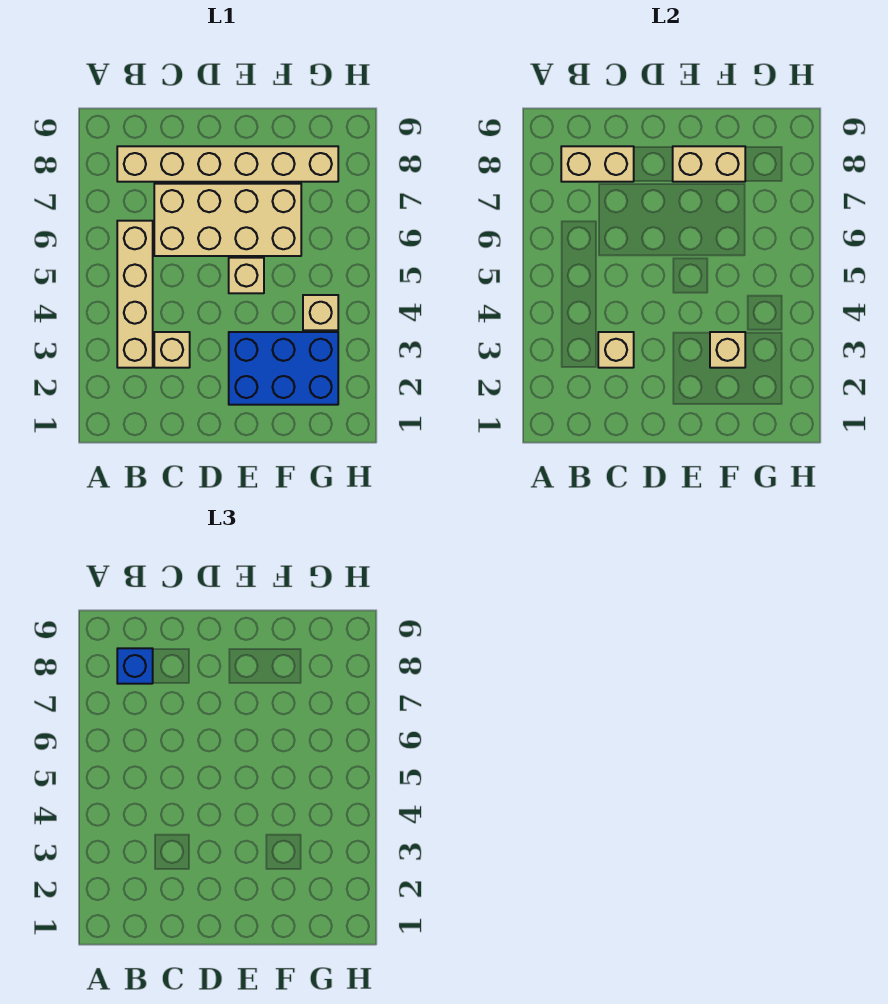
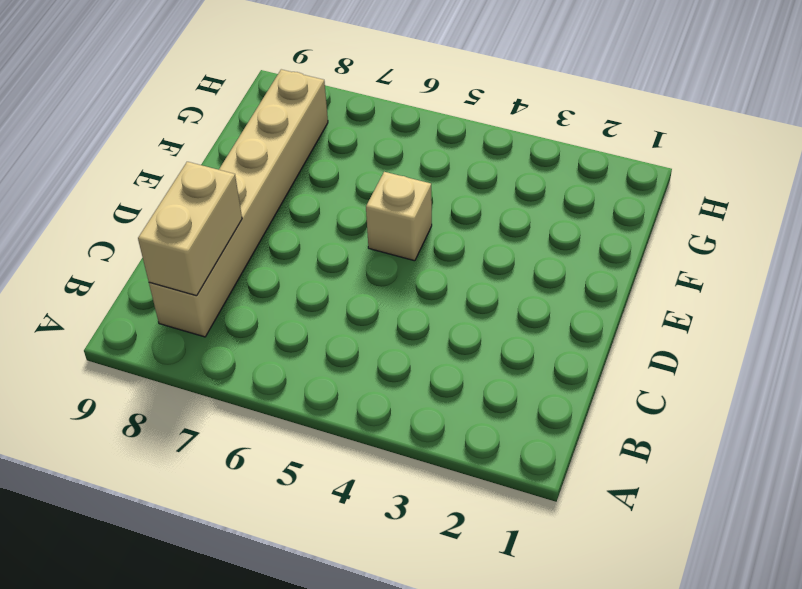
none -> tan brick B3:B6 level 1
none -> tan brick C3 level 1
none -> tan brick C6:F7 level 1

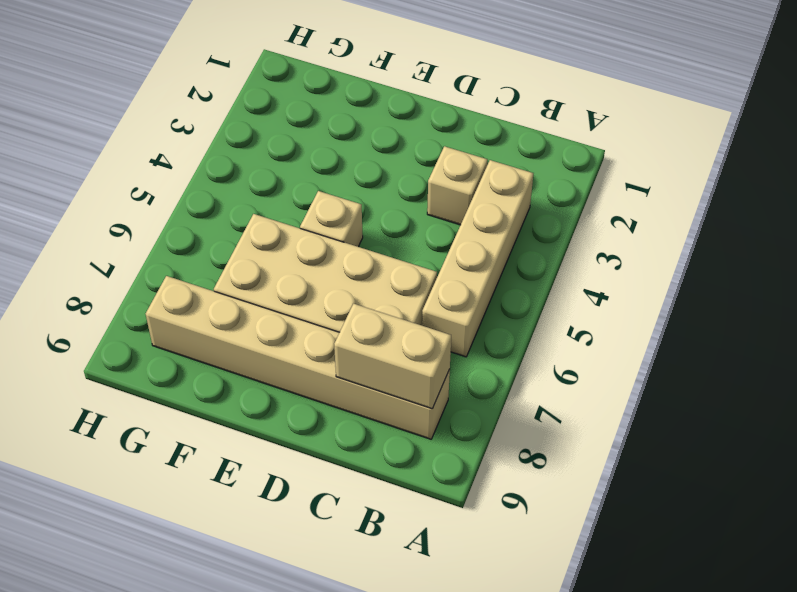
none -> blue brick E2:G3 level 1
none -> tan brick G4 level 1
none -> tan brick C3 level 2

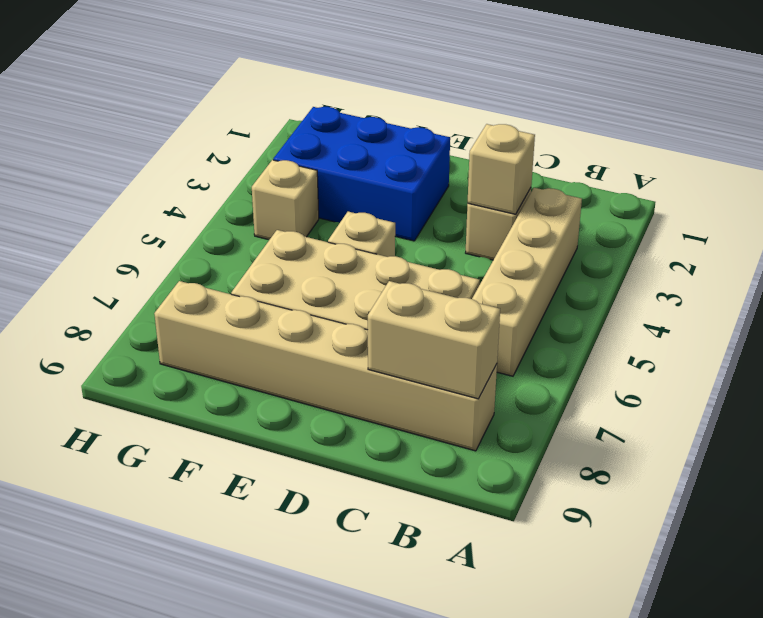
none -> tan brick E8:F8 level 2
none -> tan brick F3 level 2
none -> blue brick B8 level 3

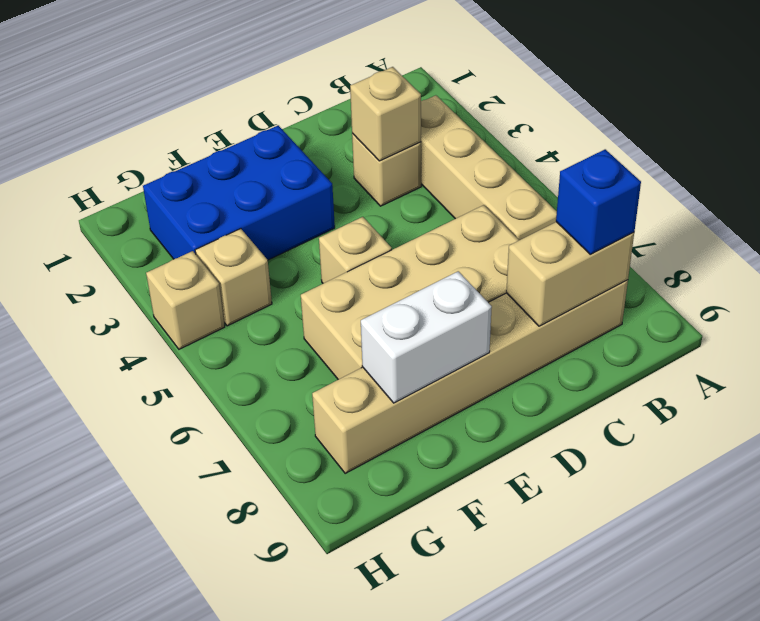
white brick E8:F8 level 2 -> tan brick E8:F8 level 2
tan brick H4 level 1 -> tan brick F3 level 2

